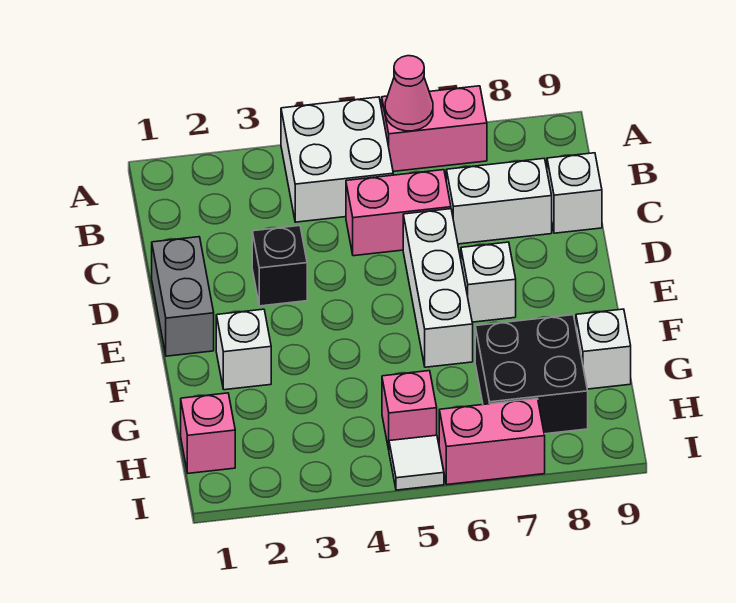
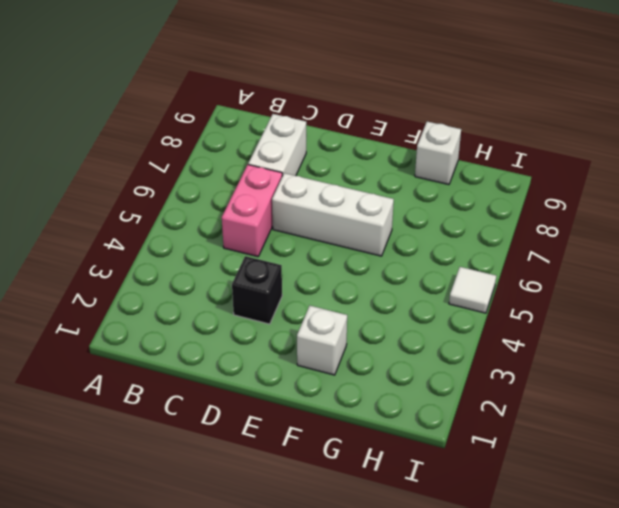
none -> white brick A4:B5 level 1
none -> pink brick A6:A7 level 1
none -> white brick C9 level 1

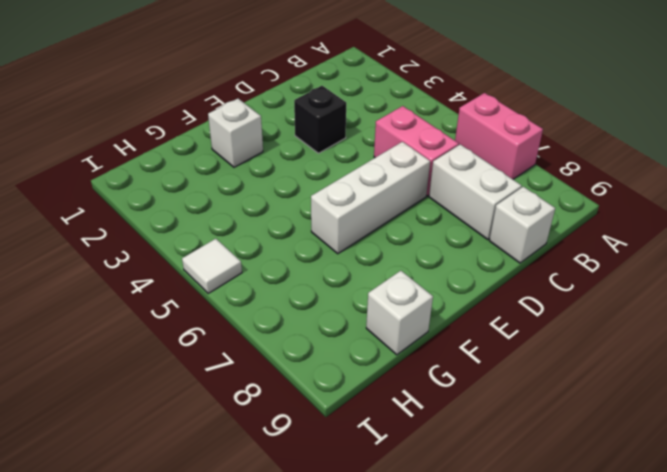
none -> white brick A4:B5 level 1
none -> grey brick D1:E1 level 1
none -> white brick E7 level 1

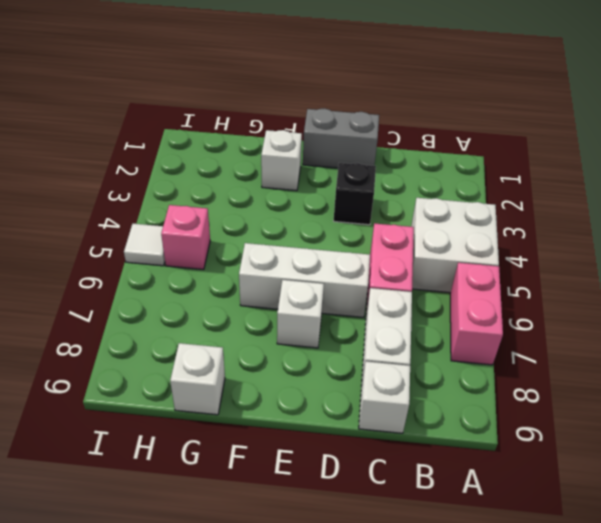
none -> black brick G7:H8 level 1
none -> pink brick H1 level 1
none -> pink brick I6:I7 level 1

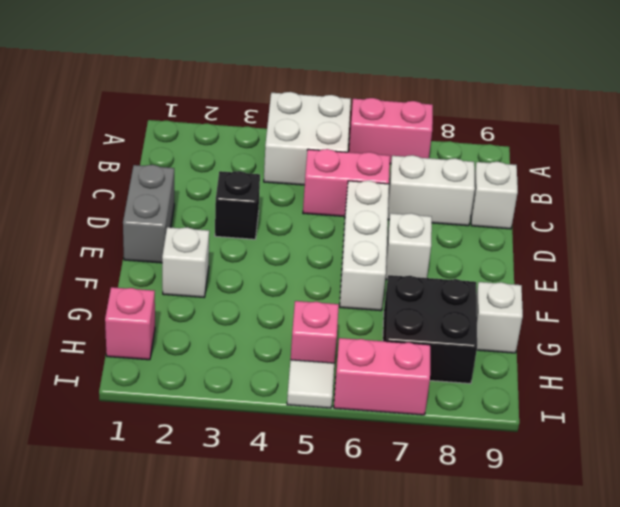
none -> pink cone A6 level 2

